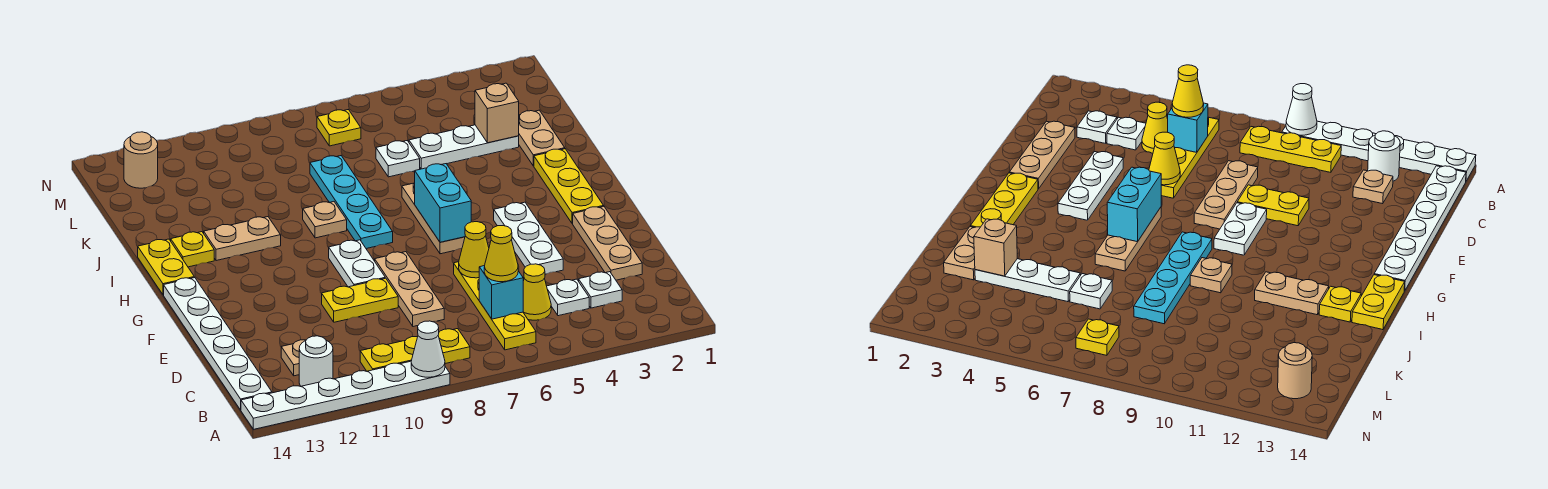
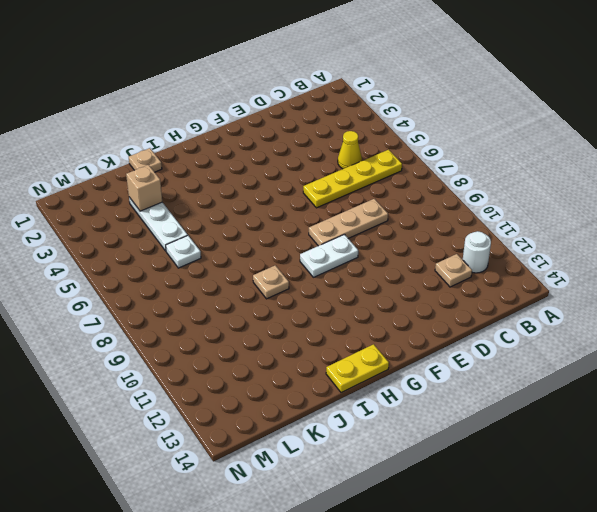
tan plate J1 level 1 -> none
none -> white plate A9:A14 level 1
none -> yellow plate B8:B10 level 1
none -> white plate B14:G14 level 1
none -> white plate C3 level 1

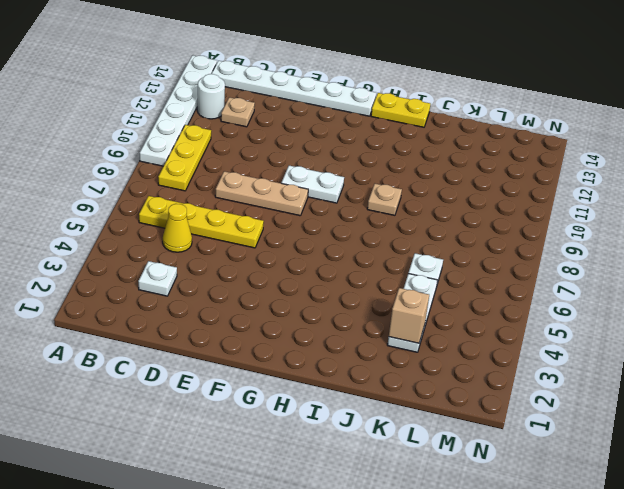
none -> white plate C4 level 1
none -> tan plate D2:F2 level 1
none -> white plate E4:G4 level 1
none -> yellow plate E9:E10 level 1

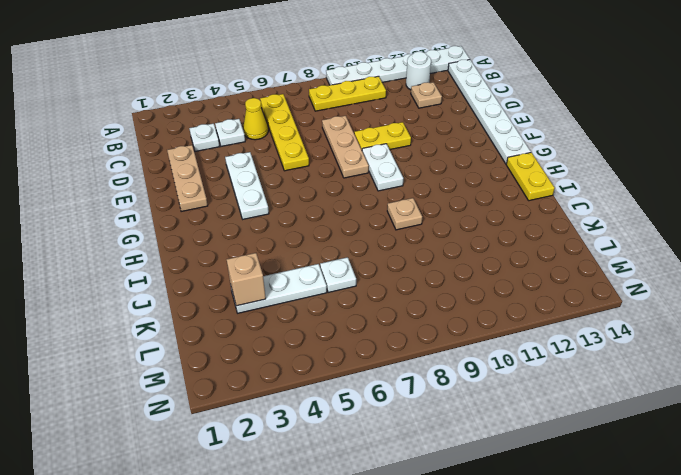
none -> yellow plate G2:I2 level 1
none -> tan plate G6:I6 level 1
none -> cyan plate H8:K8 level 1
none -> tan plate I11:I12 level 1

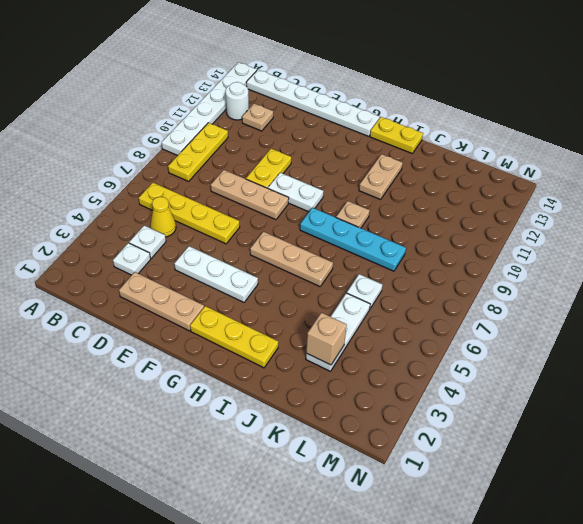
none -> yellow plate I13 level 1
none -> tan plate J2:K2 level 1
none -> yellow plate M7 level 1
none -> tan round brick M13 level 1

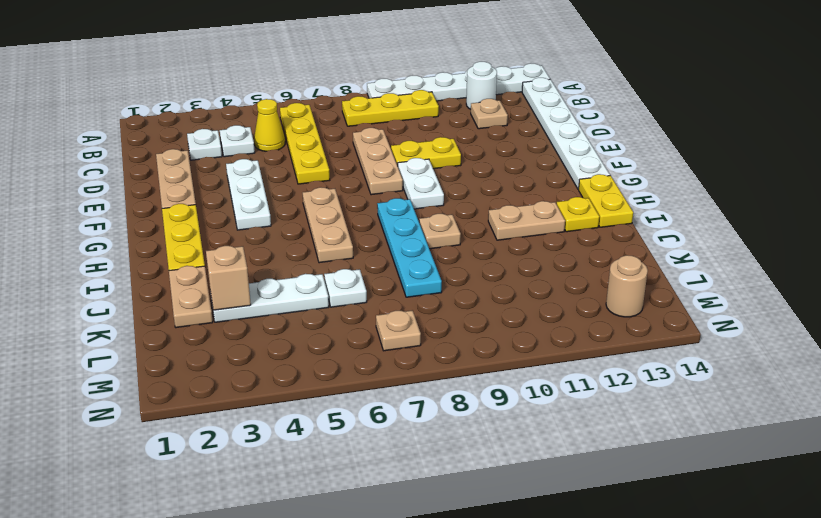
tan plate M7 level 1 -> yellow plate M7 level 1
none -> white cone A9 level 2
none -> cyan brick C6 level 2
none -> yellow cone E6 level 2
none -> cyan brick G6:H6 level 2

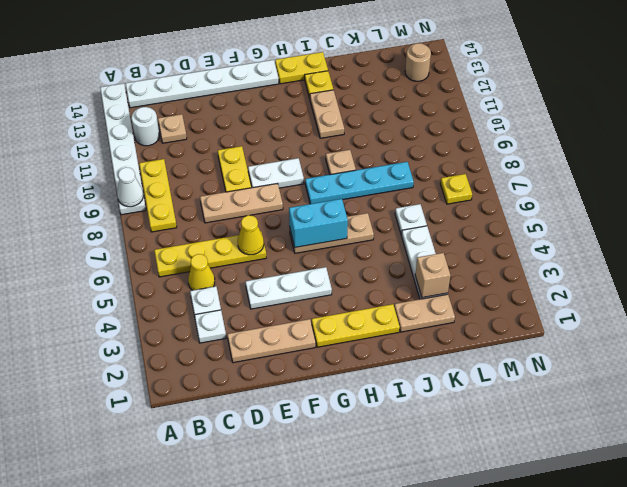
none -> cyan brick C6 level 2
none -> yellow cone C6 level 3

